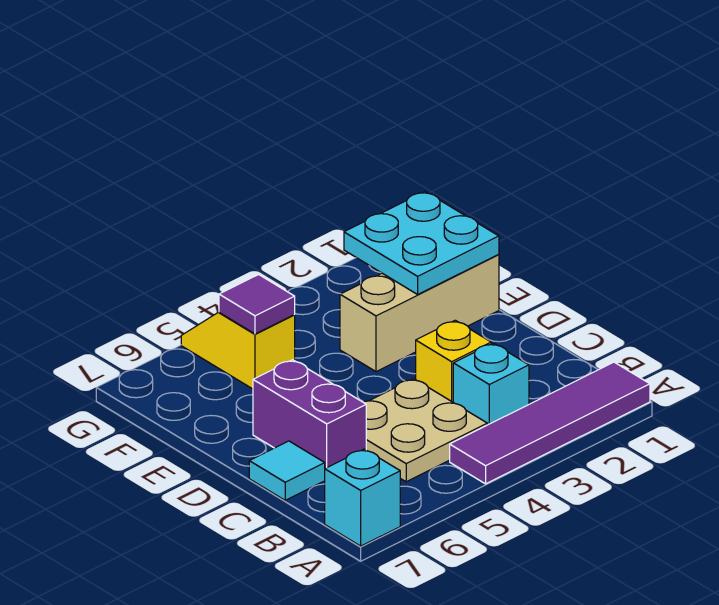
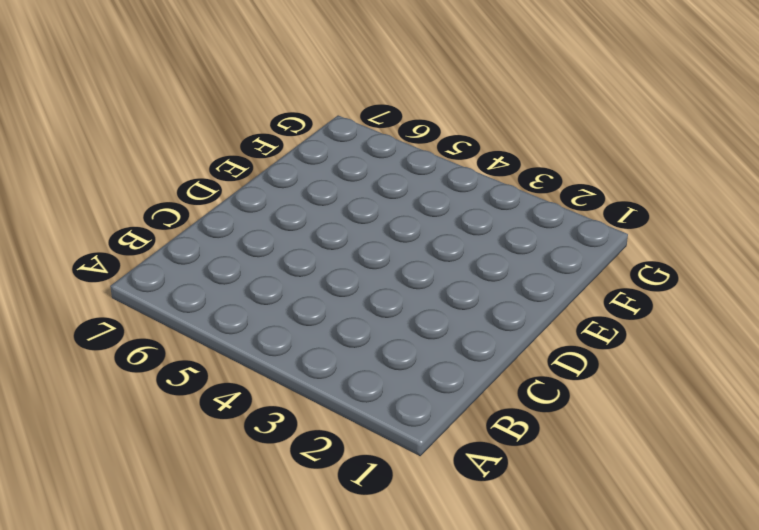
none -> purple tile A1:A4 level 1
none -> cyan brick A7 level 1

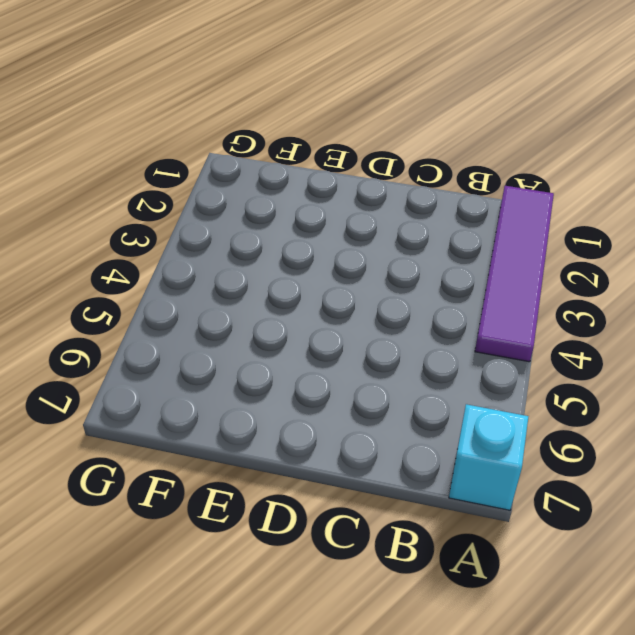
none -> cyan brick B3 level 1
none -> tan plate B4:C5 level 1

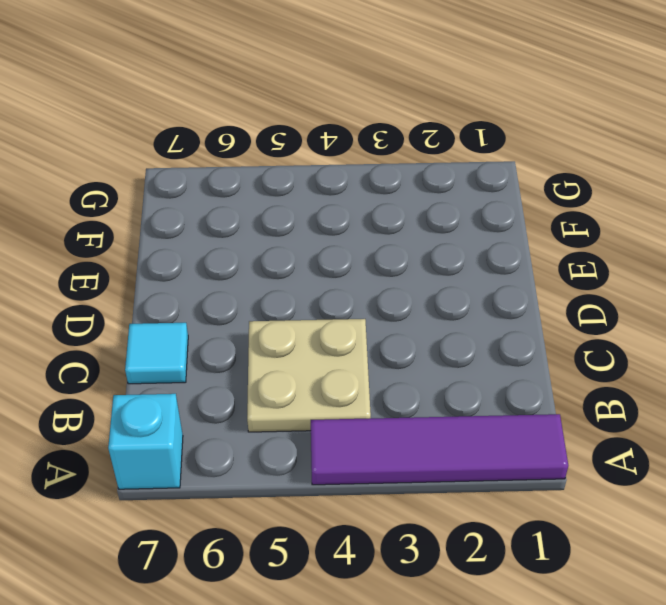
none -> cyan brick B3 level 1
none -> yellow brick C3 level 1

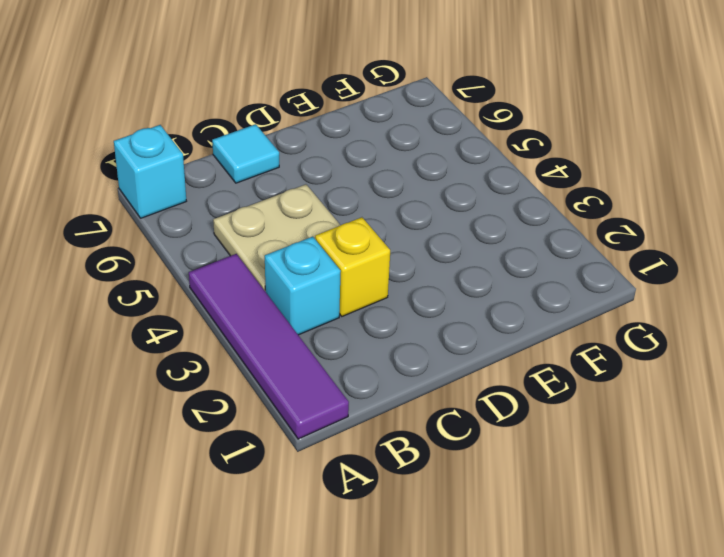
none -> purple brick C6:D6 level 1
none -> tan brick E1:E3 level 1

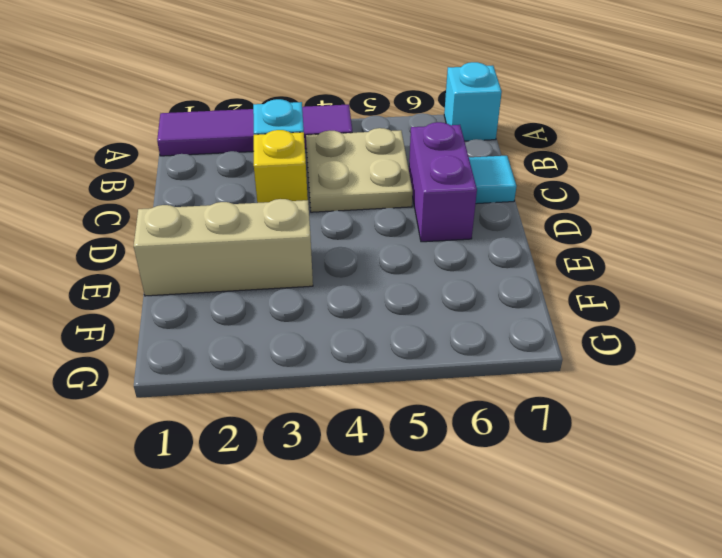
none -> yellow slope F5:G5 level 1 top F
none -> cyan plate E1:F2 level 2

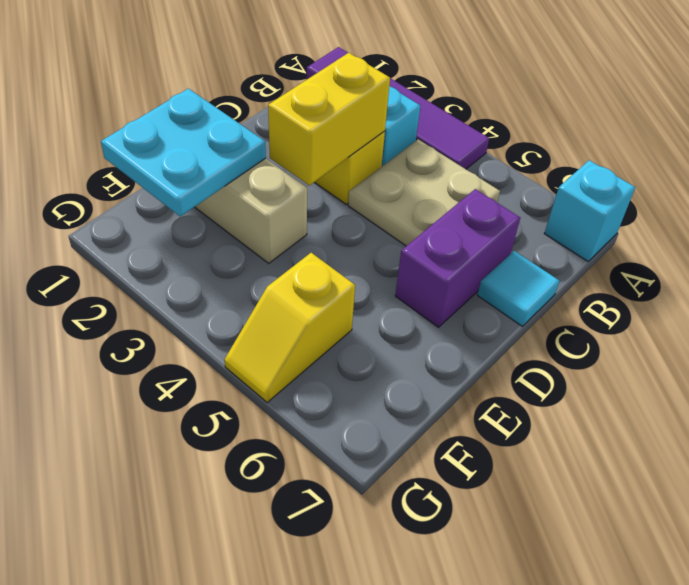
yellow brick C3:D3 level 2 -> none
none -> purple tile F5 level 2

